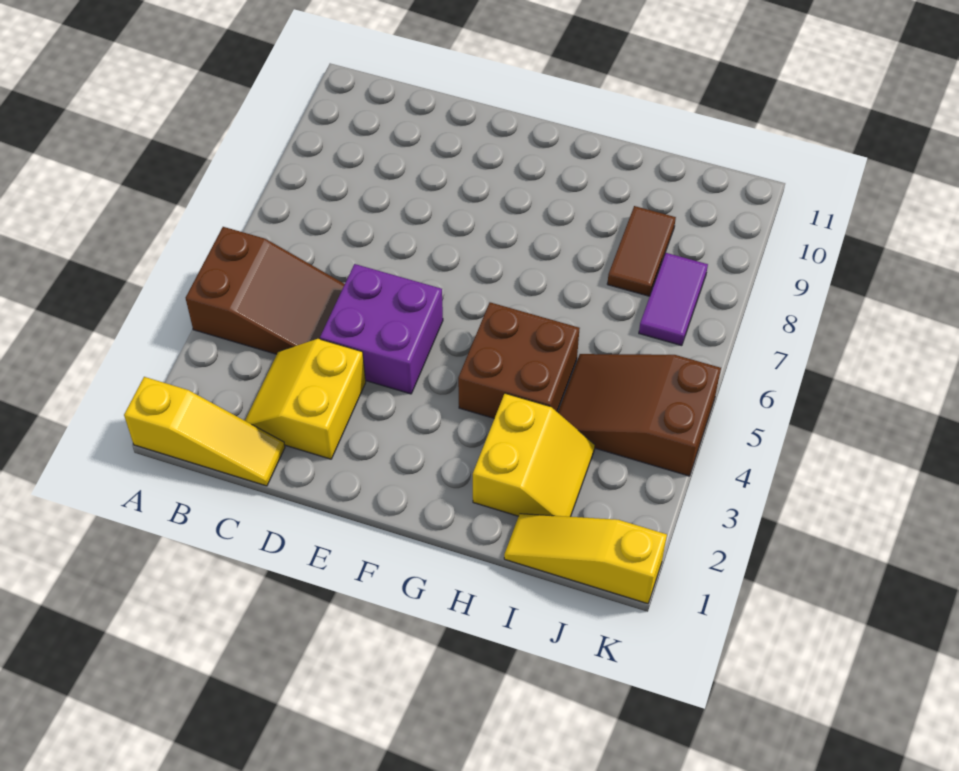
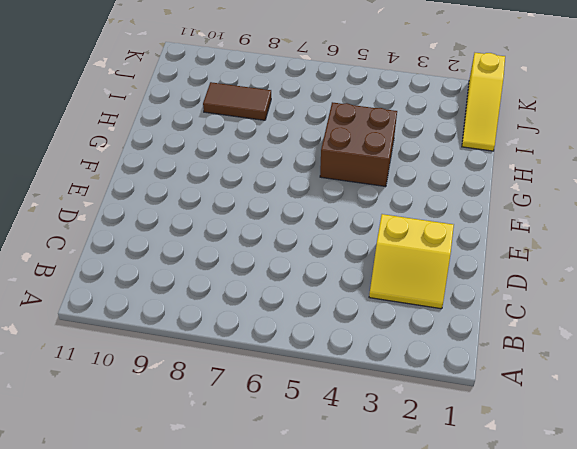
none -> yellow slope A1:C1 level 1 top A
none -> brown slope A4:C5 level 1 top A

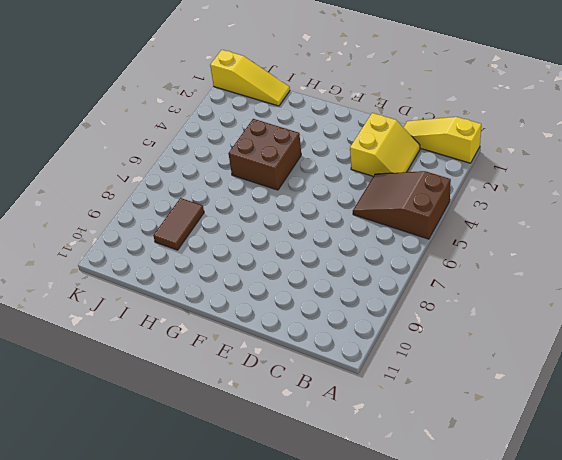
none -> purple brick D4:E5 level 1
none -> yellow slope H2:I3 level 1 top H

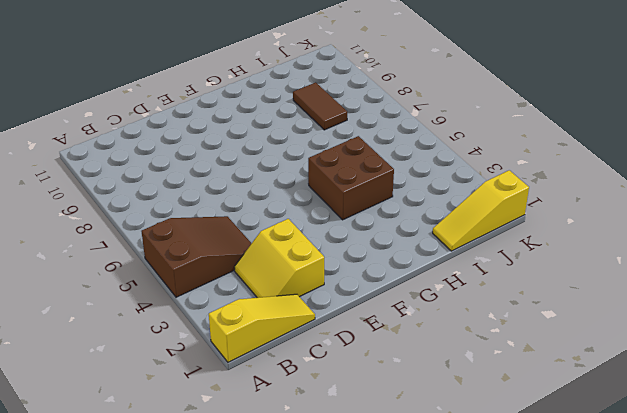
none -> purple brick D4:E5 level 1
none -> yellow slope H2:I3 level 1 top H

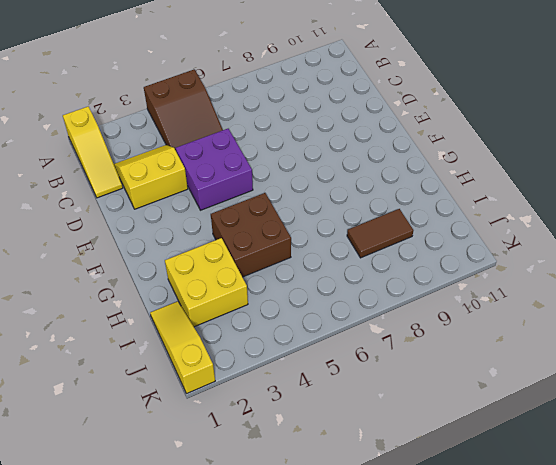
yellow brick H2:I3 level 1 -> yellow slope H2:I3 level 1 top H
none -> brown slope I4:K5 level 1 top K
none -> purple tile J7:J8 level 1

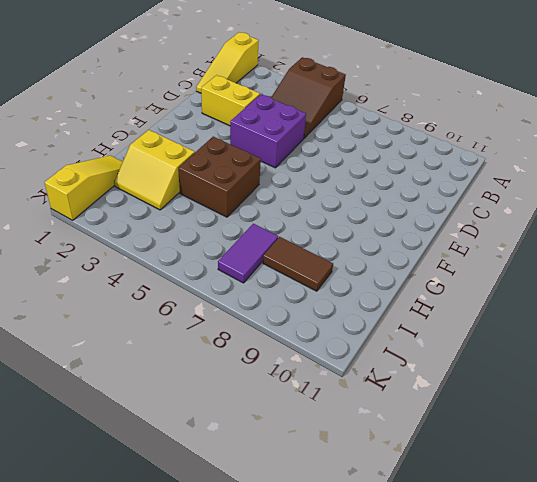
purple tile I7:J7 level 1 -> purple tile J7:J8 level 1
none -> brown slope I4:K5 level 1 top K

